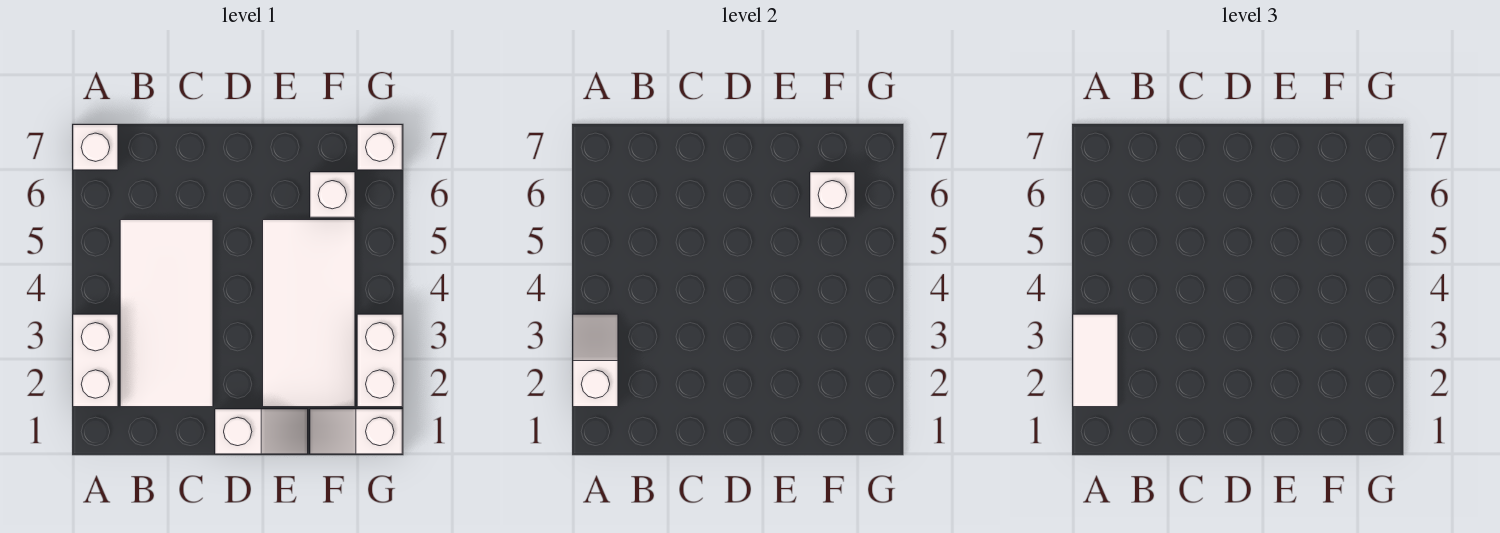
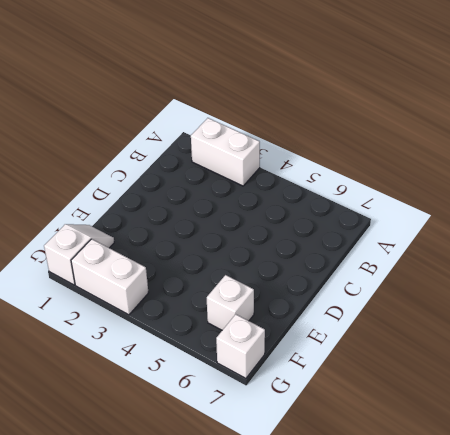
none -> white brick A7 level 1
none -> white tile B2:C5 level 1
none -> white slope D1:E1 level 1 top D

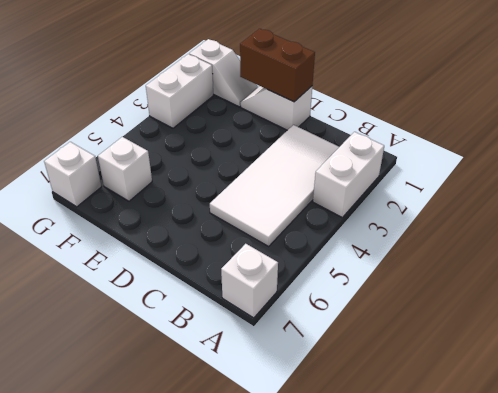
brown brick D1:E1 level 2 -> none
none -> white tile E2:F5 level 1
none -> white slope A2:A3 level 2 top 2
none -> white brick F6 level 2

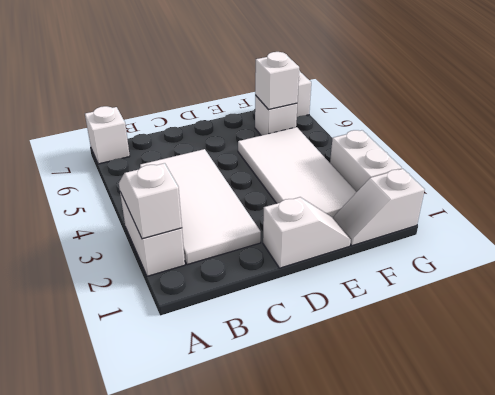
none -> white tile A2:A3 level 3

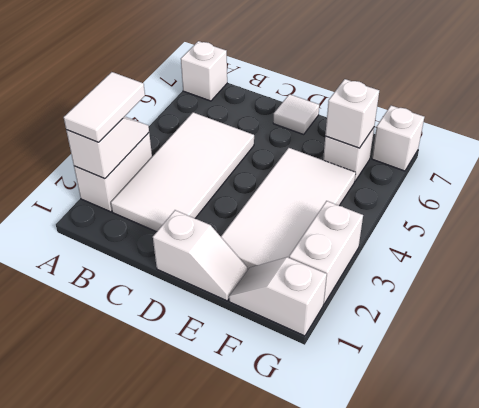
white tile D7 level 1 -> none

